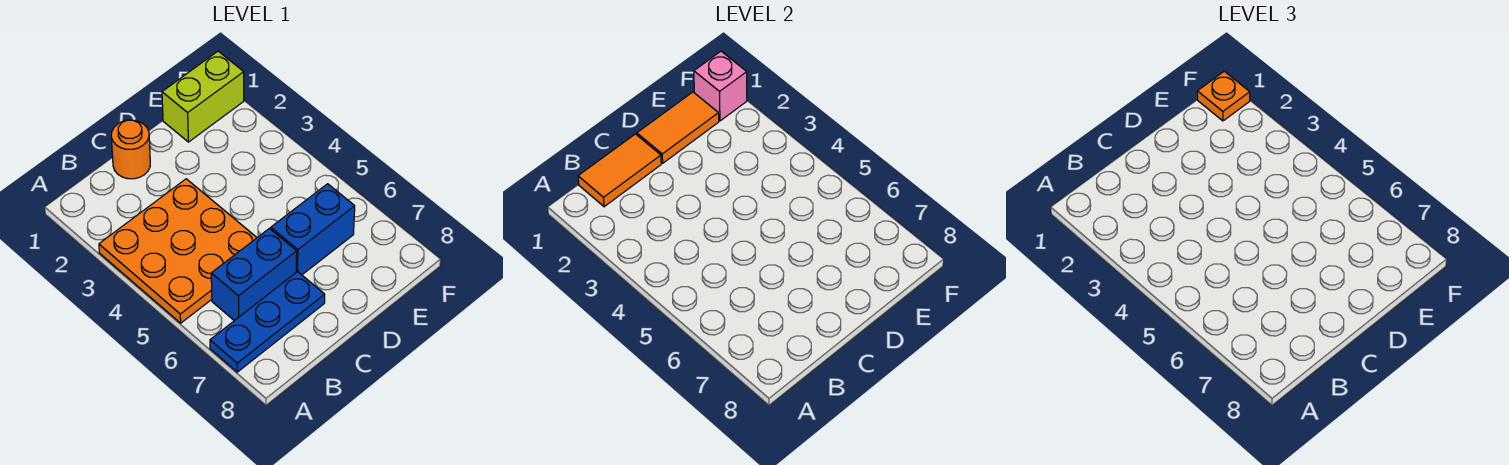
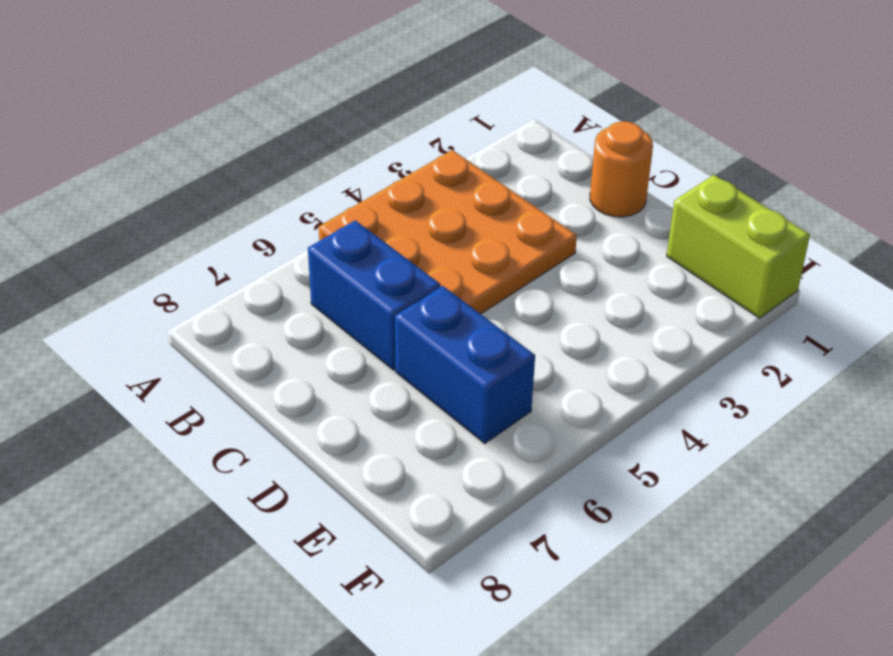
none -> blue plate A7:C7 level 1
none -> orange tile B1:C1 level 2

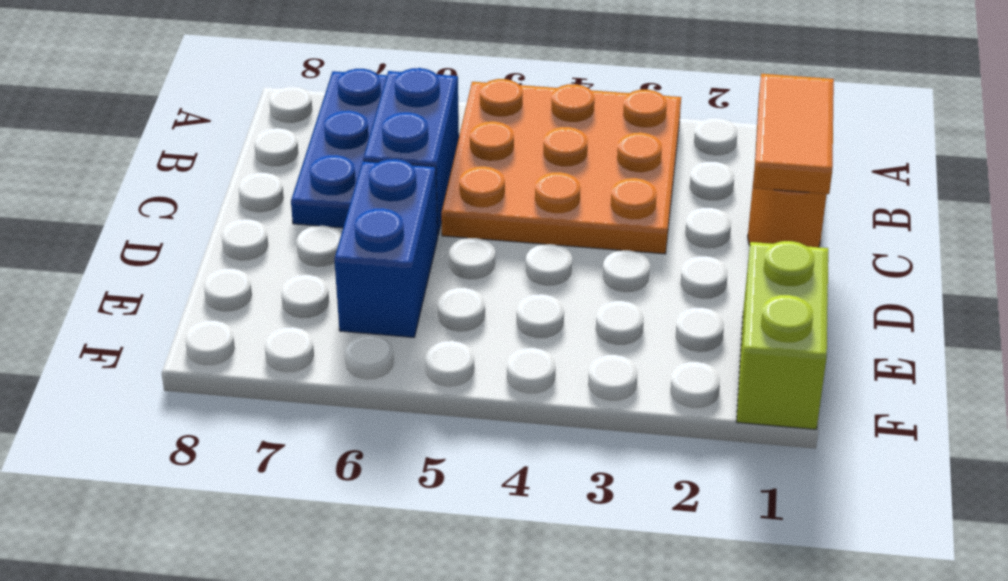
none -> orange tile D1:E1 level 2
none -> pink brick F1 level 2

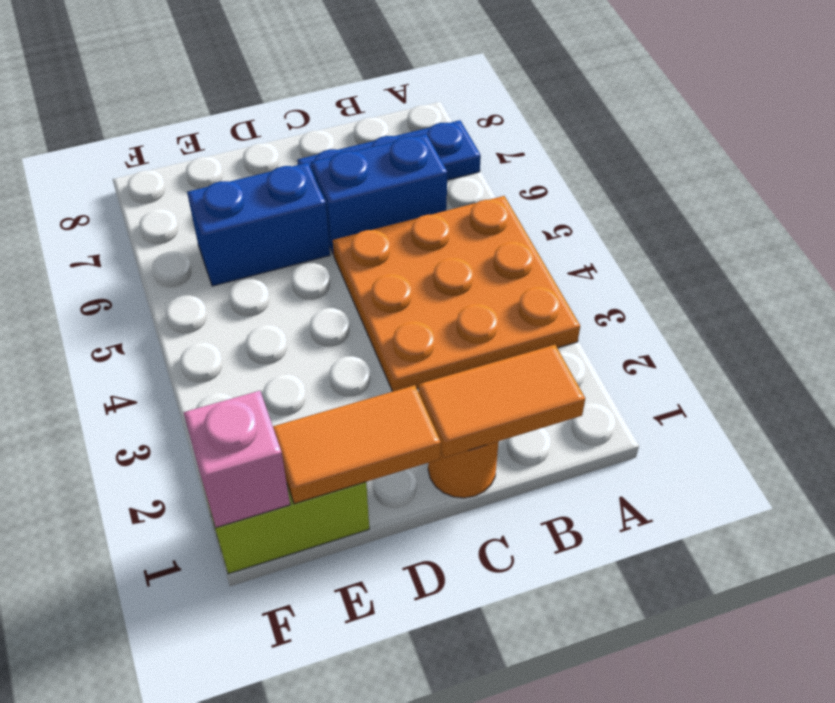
none -> orange plate F1 level 3

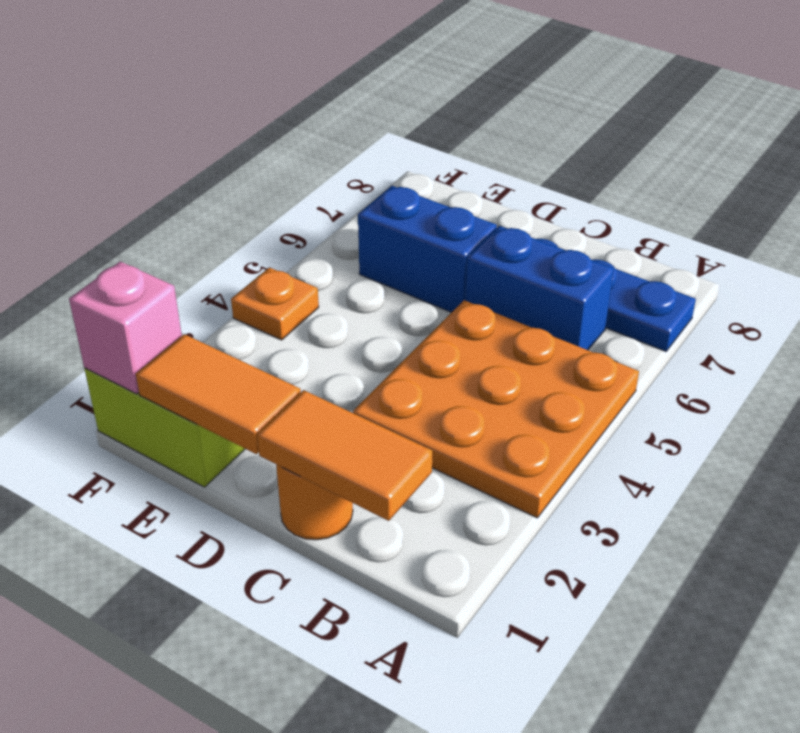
orange plate F4 level 1 -> orange plate F1 level 3

